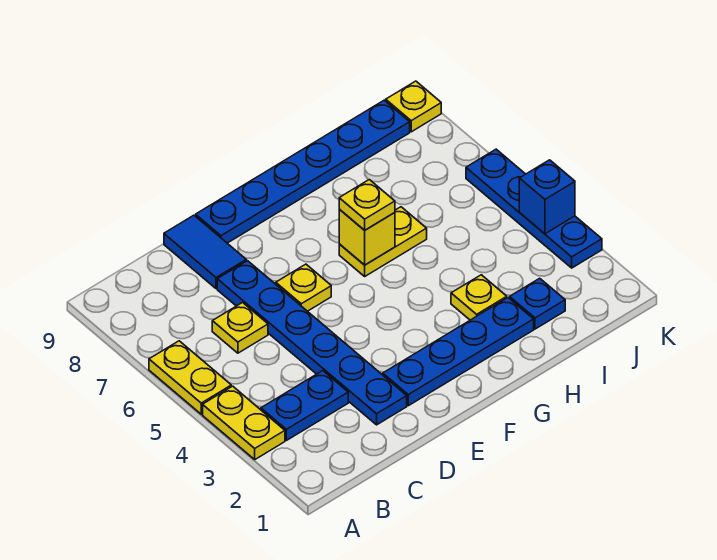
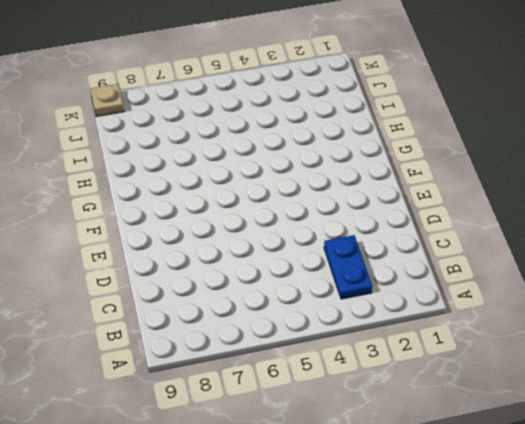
tan plate K9 level 1 -> yellow plate K9 level 1
none -> yellow plate A3:A4 level 1
none -> yellow plate A5:A6 level 1
none -> yellow plate C6 level 1

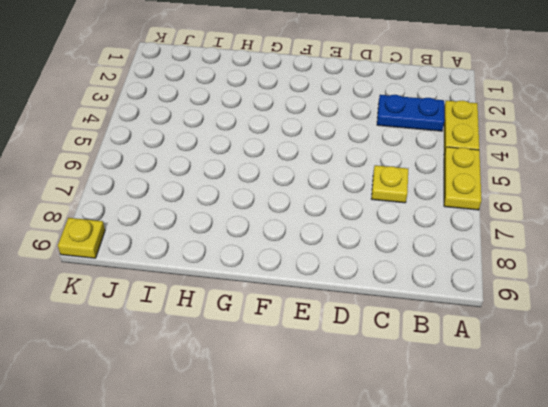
none -> blue plate D2:D7 level 1
none -> blue tile D8:D9 level 1
none -> blue plate E2:H2 level 1

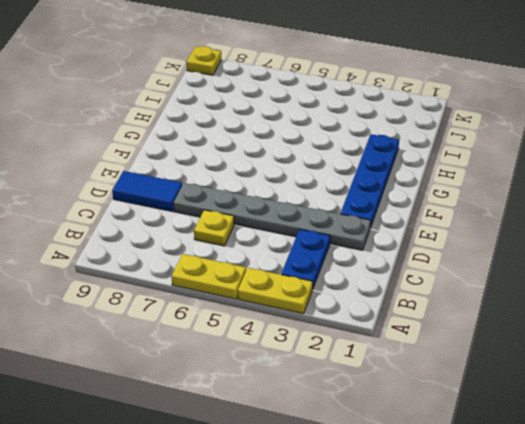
grey plate D2:D7 level 1 -> blue plate D2:D7 level 1
none -> yellow plate E6 level 1
none -> blue plate E9:J9 level 1
none -> yellow plate G6:H6 level 1

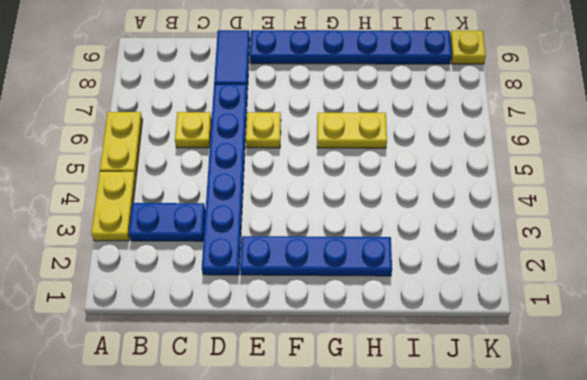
none -> yellow plate H3 level 1
none -> blue plate I2 level 1
none -> blue plate K3:K6 level 1

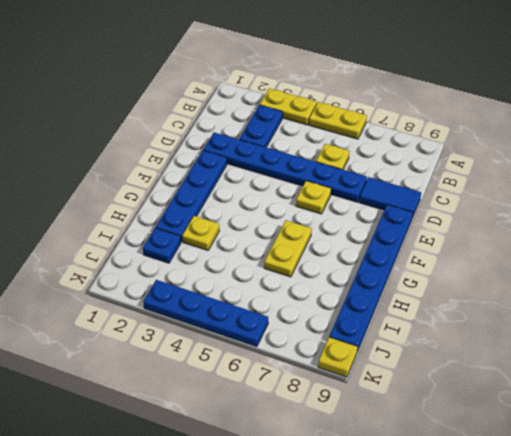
none -> yellow brick G6 level 2
none -> blue brick K4 level 2
none -> yellow plate G6 level 3

